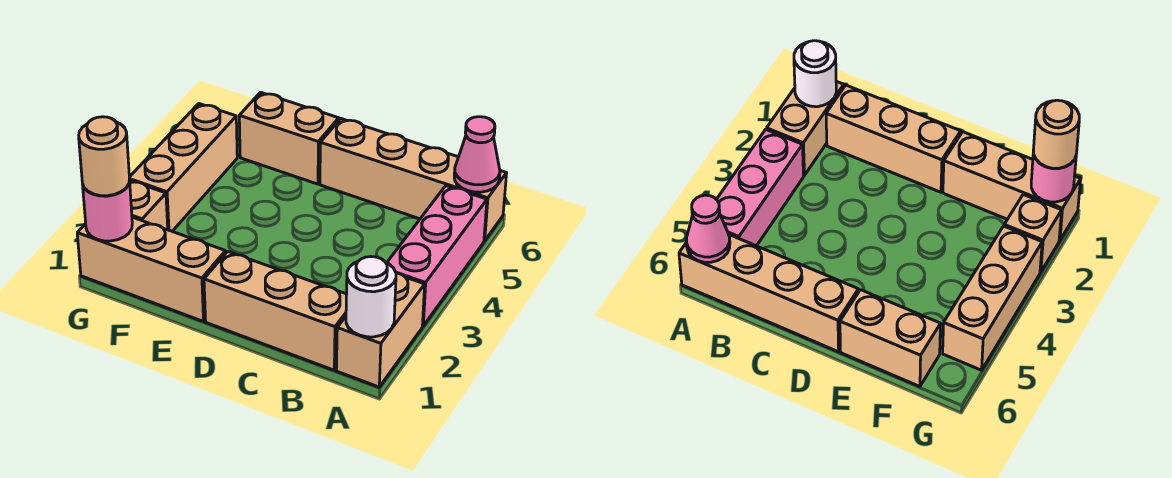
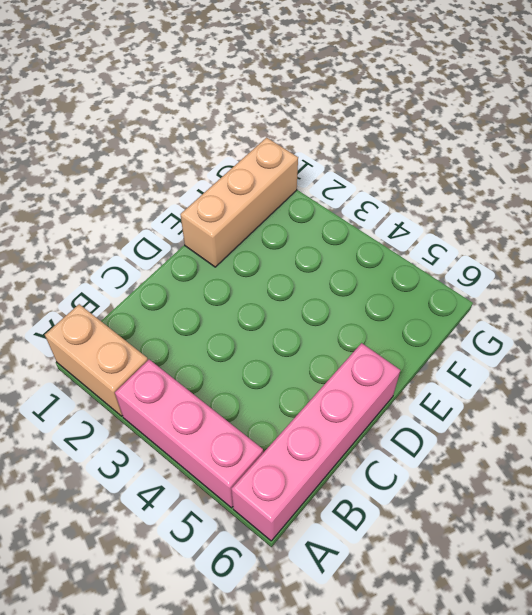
pink brick A6:D6 level 1 -> tan brick A6:D6 level 1
none -> tan brick B1:D1 level 1
none -> tan brick E6:F6 level 1
none -> tan brick G2 level 1

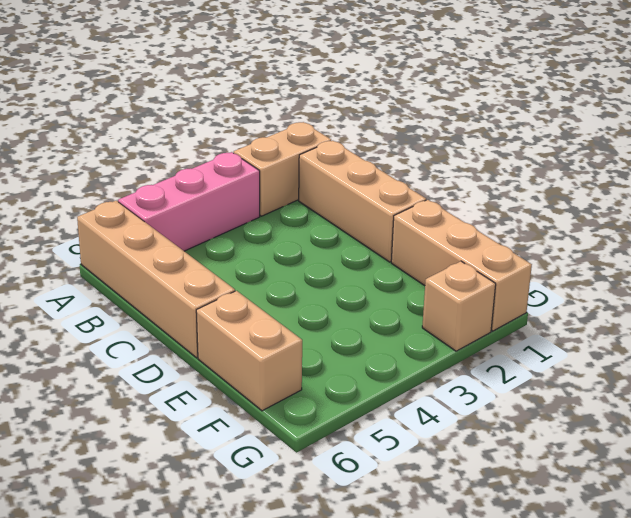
none -> tan brick G3:G5 level 1
none -> white round brick A1 level 2
none -> pink cone A6 level 2

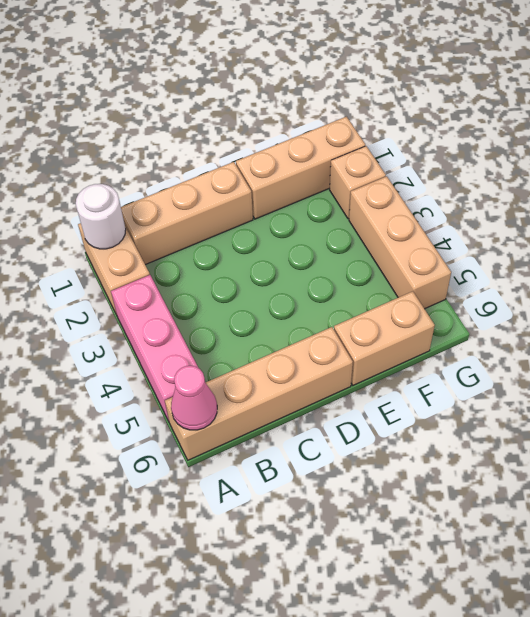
none -> pink round brick G1 level 2
none -> tan round brick G1 level 3

